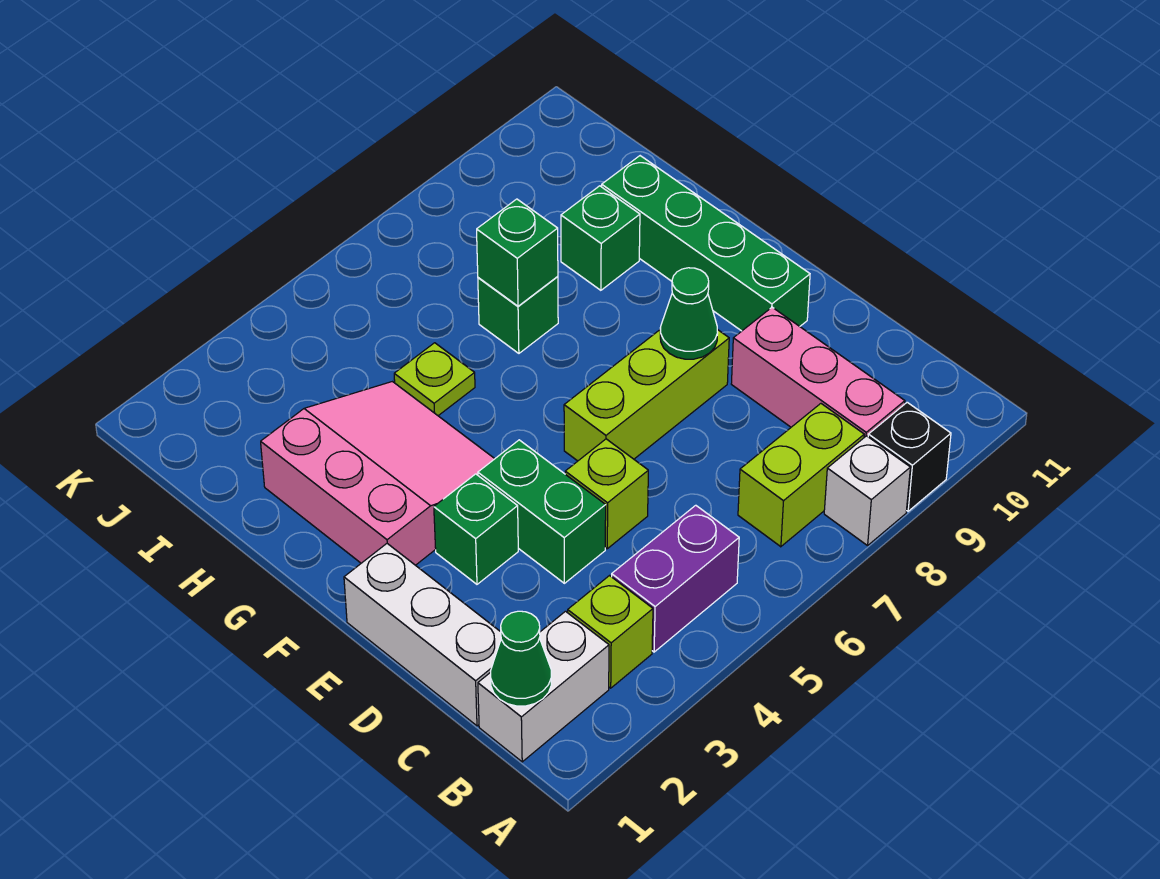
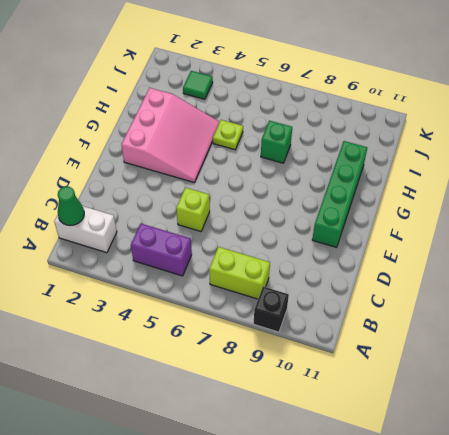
green tile J3 level 1 -> none
none -> white brick A8 level 1
none -> lime brick B3 level 1
none -> pink brick B9:D9 level 1

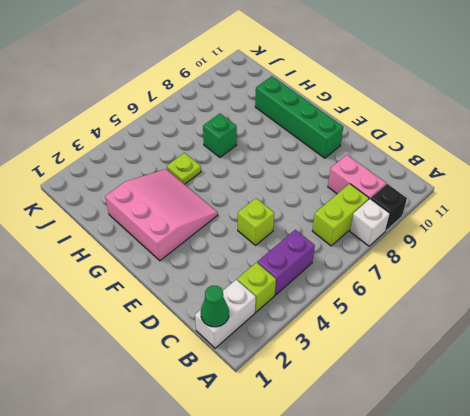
pink brick B9:C9 level 1 -> pink brick B9:D9 level 1
none -> white brick C1:E1 level 1
none -> green brick D4:E4 level 1
none -> green brick E3 level 1

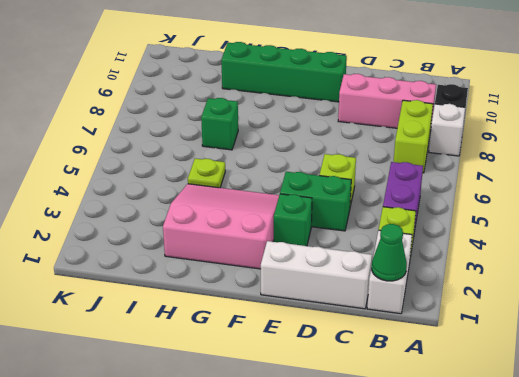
none -> lime brick E6:E8 level 1
none -> green brick H9 level 1
none -> green cone E8 level 2

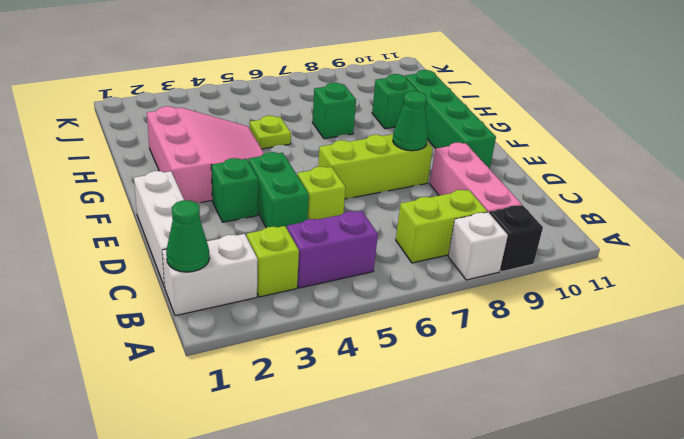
none -> green brick H7 level 2

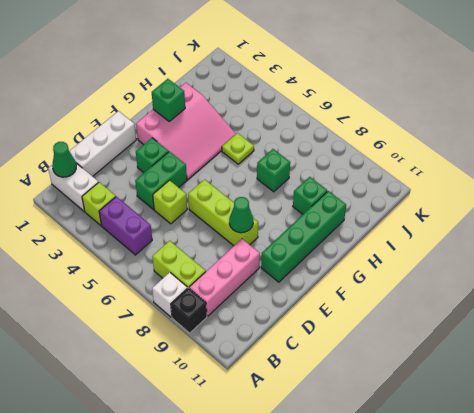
green brick G2 level 2 -> green brick H7 level 2

